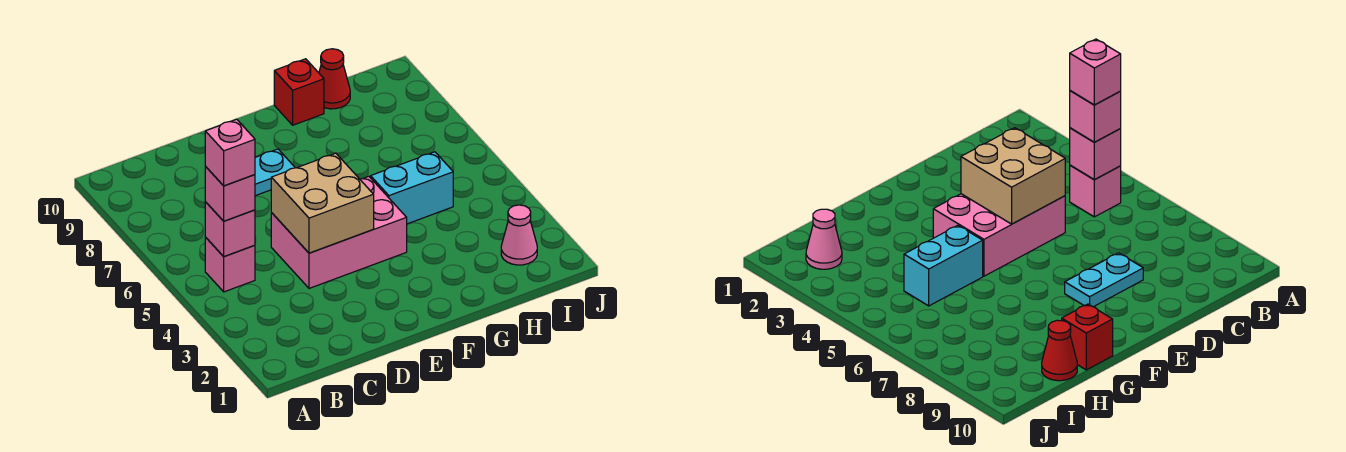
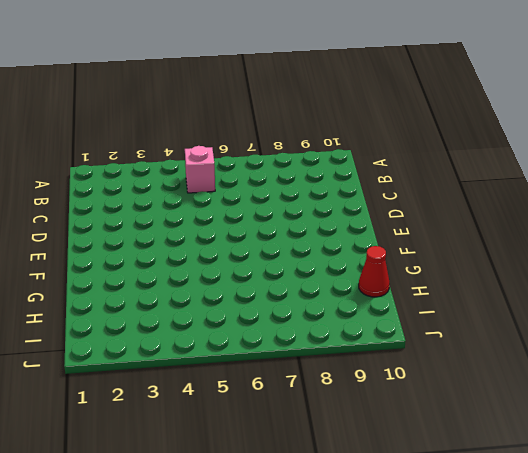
none -> pink brick D4:F5 level 1
none -> cyan plate D8:E8 level 1

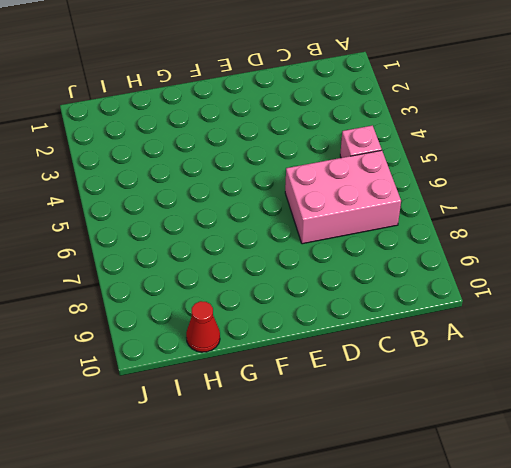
pink brick B6:D7 level 1 -> pink brick D4:F5 level 1
none -> cyan plate D8:E8 level 1
none -> cyan brick G5:H5 level 1

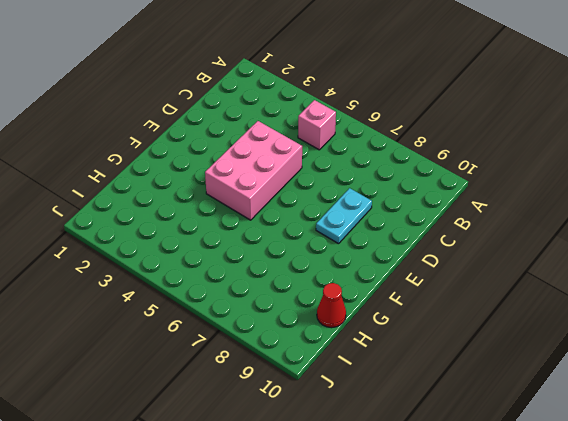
none -> cyan brick G5:H5 level 1
none -> red brick G10 level 1

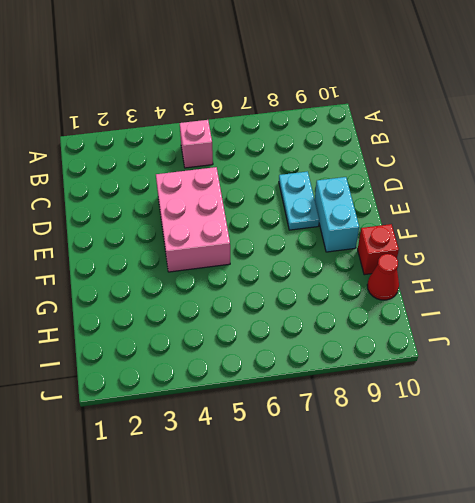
cyan brick E9:F9 level 1 -> cyan brick G5:H5 level 1
none -> pink cone I2 level 1
none -> pink brick B5 level 2

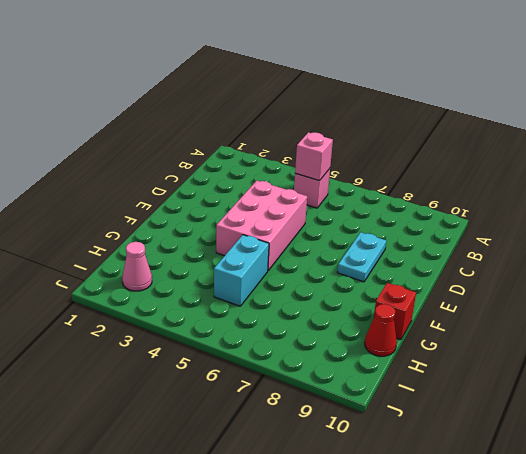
none -> tan brick D4:E5 level 2
none -> pink brick B5 level 3

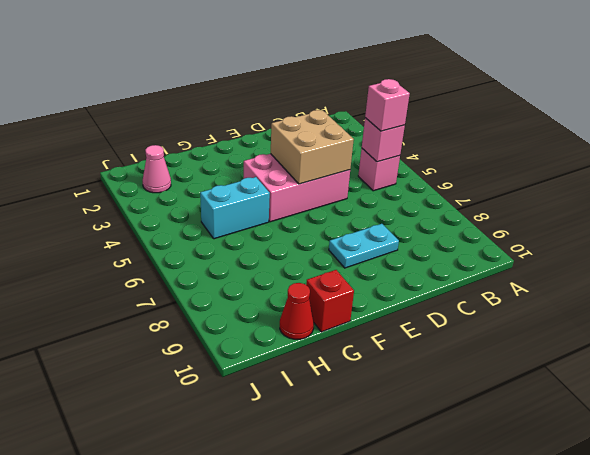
none -> pink brick B5 level 4

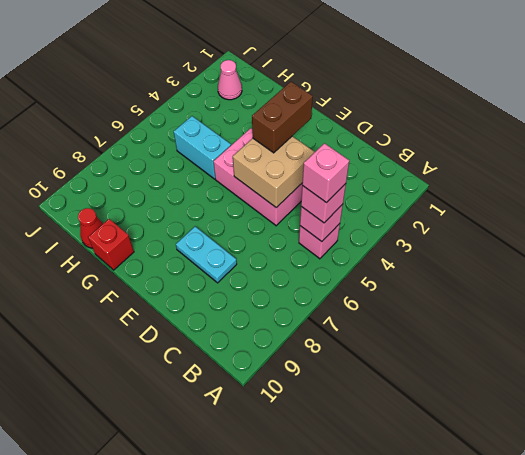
brown brick E3:E4 level 3 -> none

